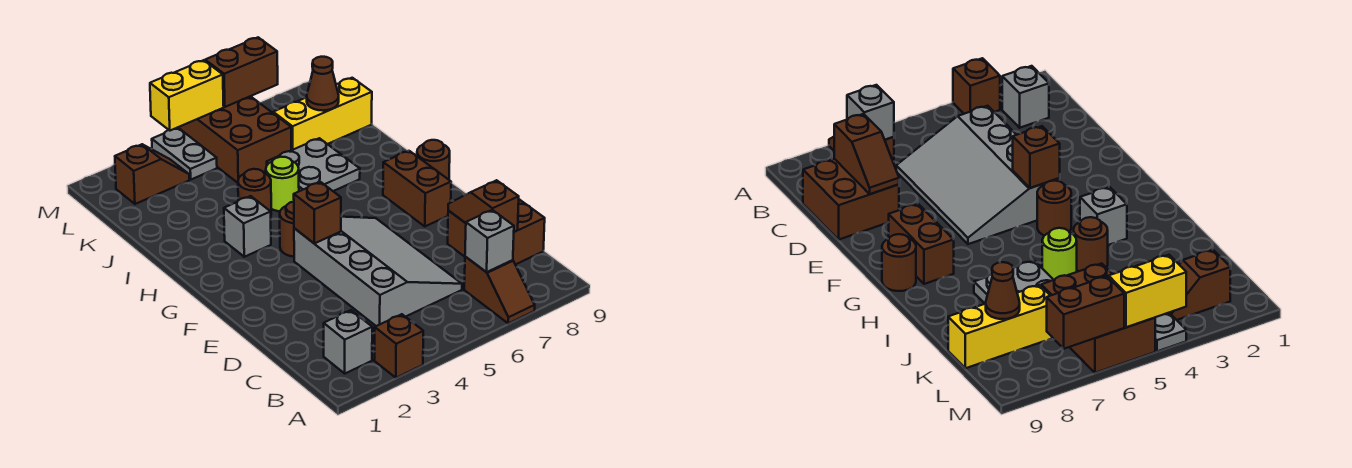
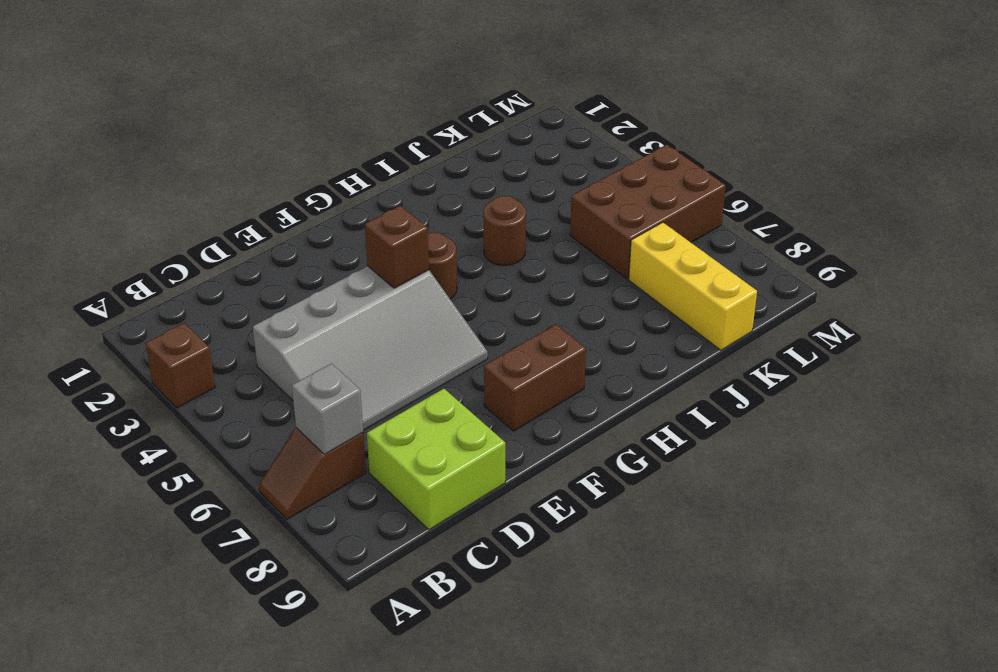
lime brick C8:D9 level 1 -> brown brick C8:D9 level 1
none -> grey brick B2 level 1
none -> brown round brick G9 level 1
none -> grey brick H3 level 1

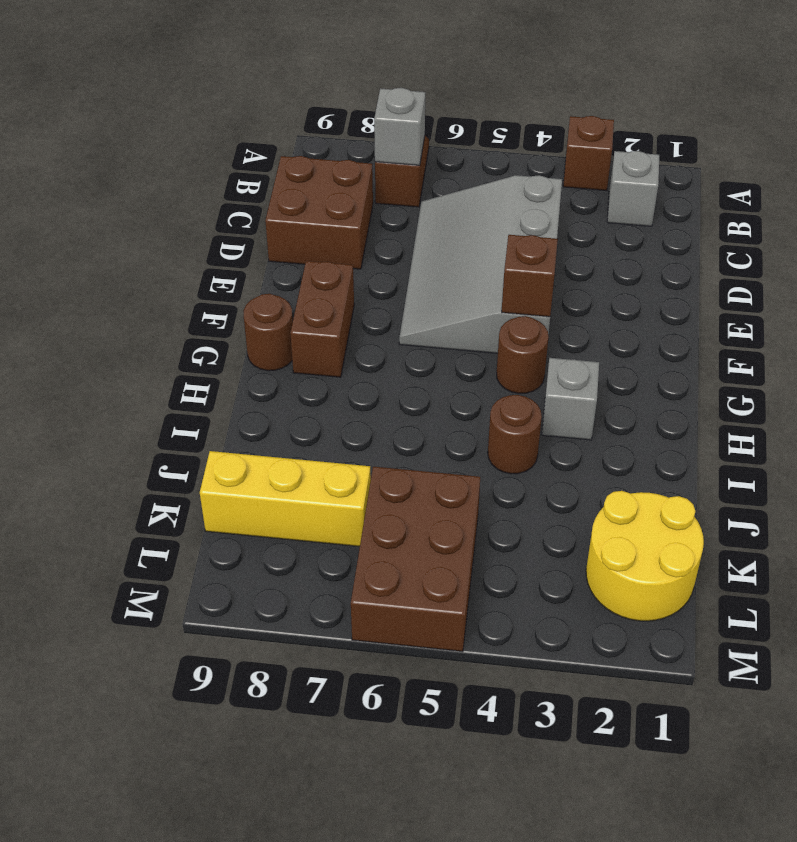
yellow round brick K1:L2 level 1 -> brown slope L2:L3 level 1 top 2
none -> lime round brick I5 level 1
none -> grey plate I6:J7 level 1
none -> grey plate L4:M4 level 1

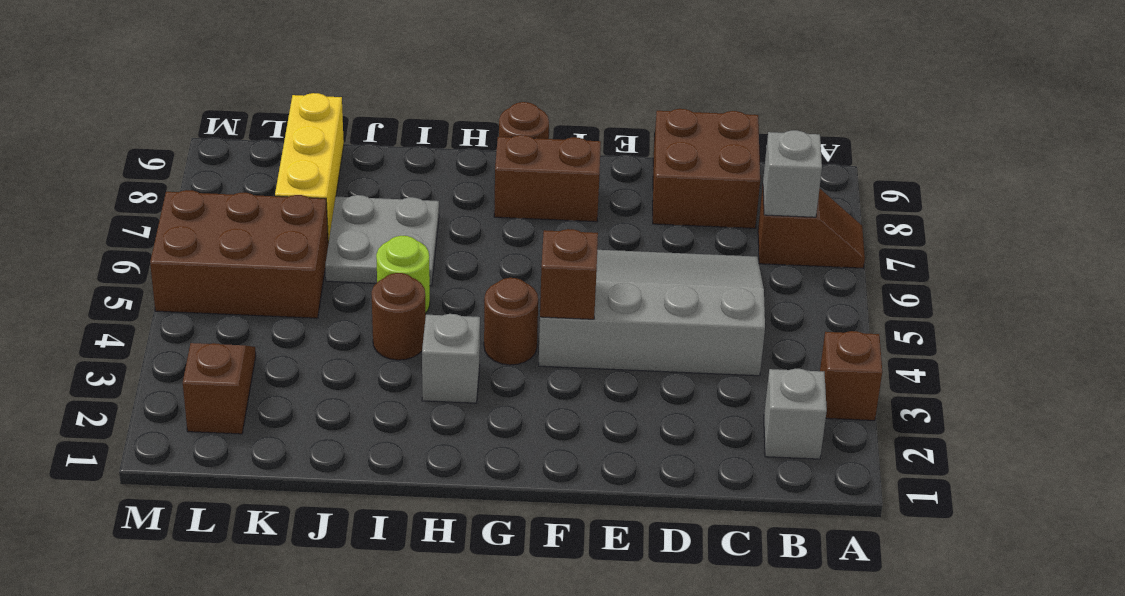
none -> grey plate L4:M4 level 1
none -> brown slope C8:D8 level 2 top C
none -> brown cone K8 level 2

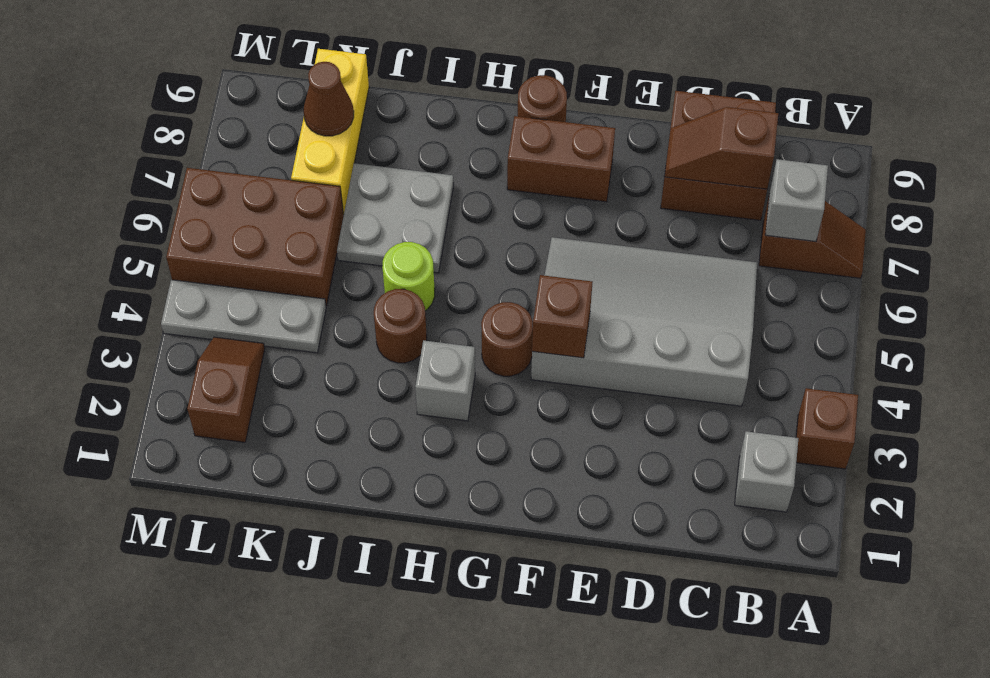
grey plate K4:M4 level 1 -> grey plate L4:M4 level 1
none -> yellow brick M4:M5 level 2
none -> brown brick M6:M7 level 2

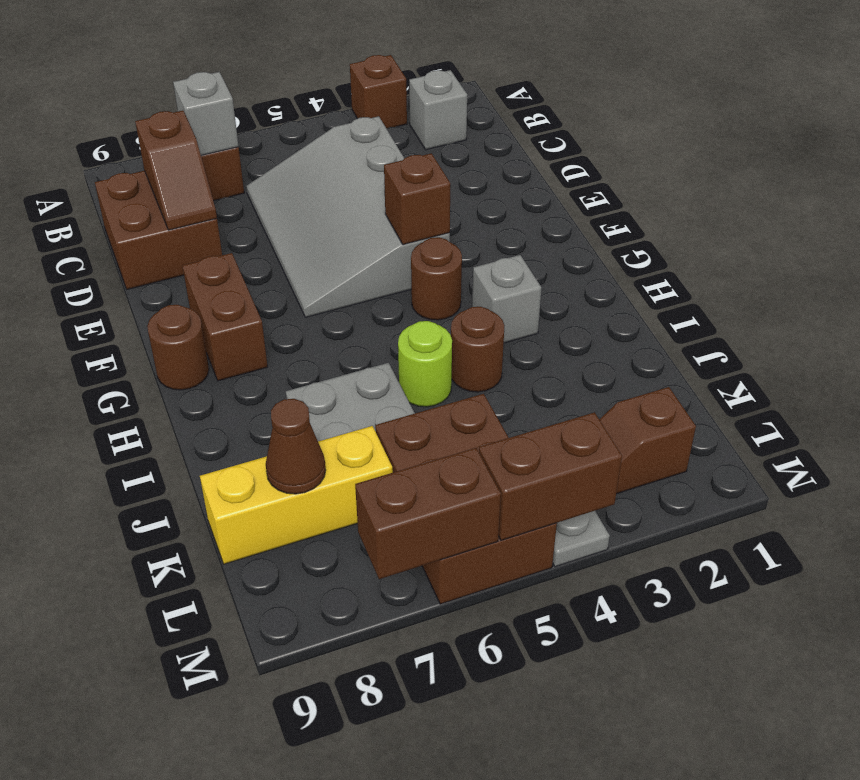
brown brick M4:M5 level 2 -> yellow brick M4:M5 level 2

